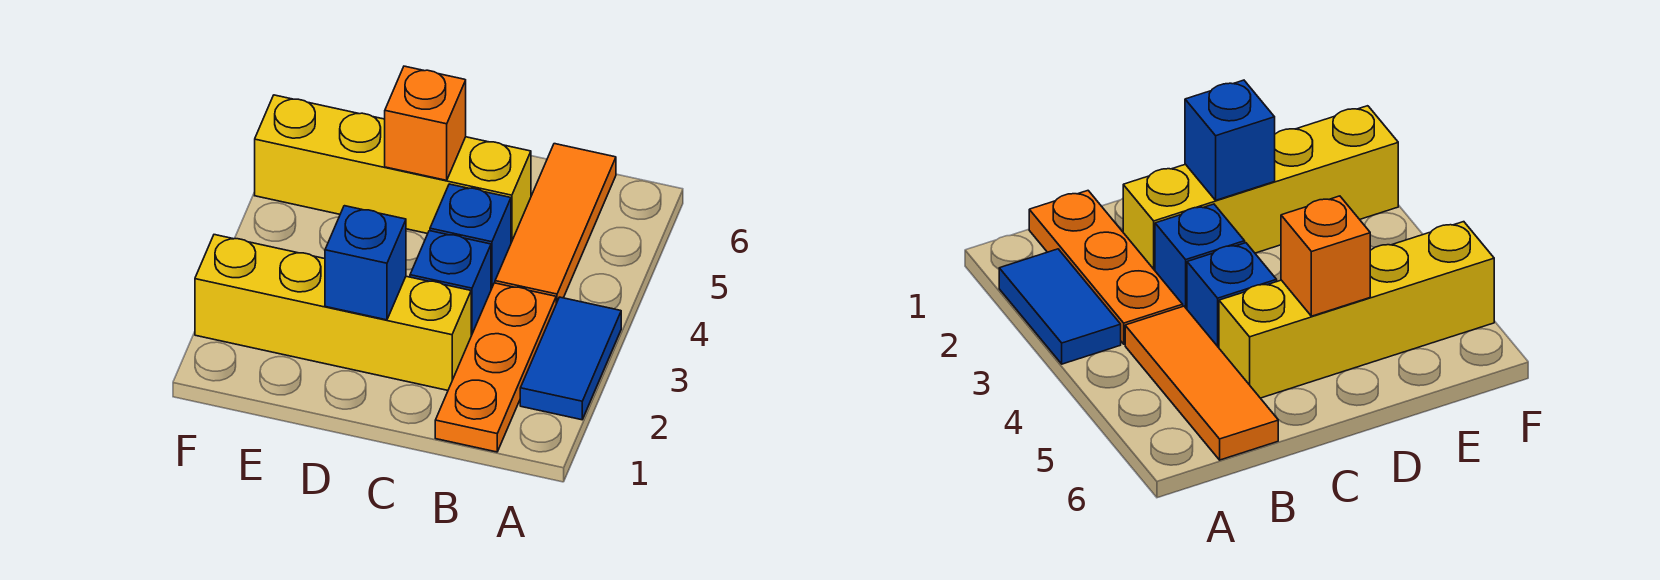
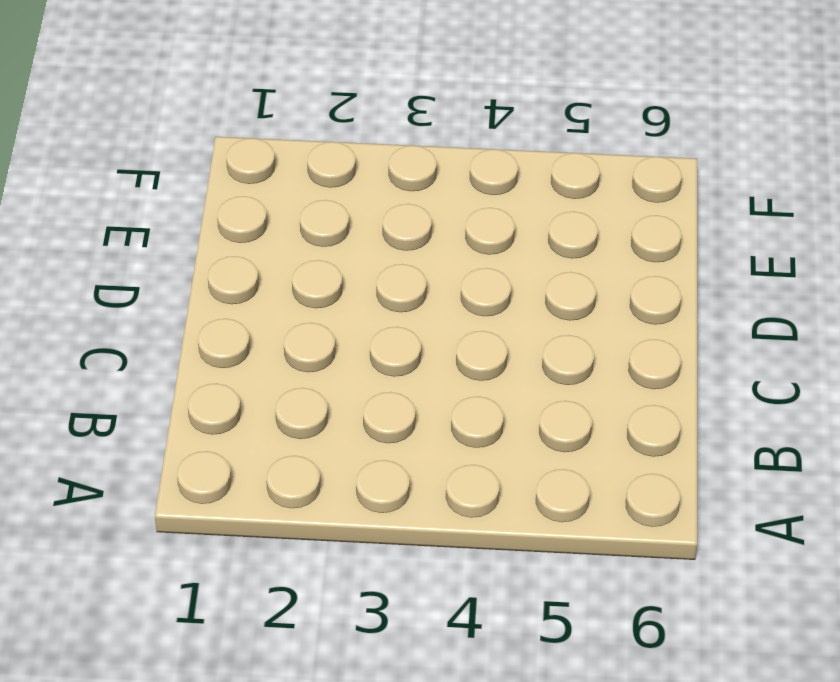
none -> blue tile A2:A3 level 1
none -> orange plate B1:B3 level 1

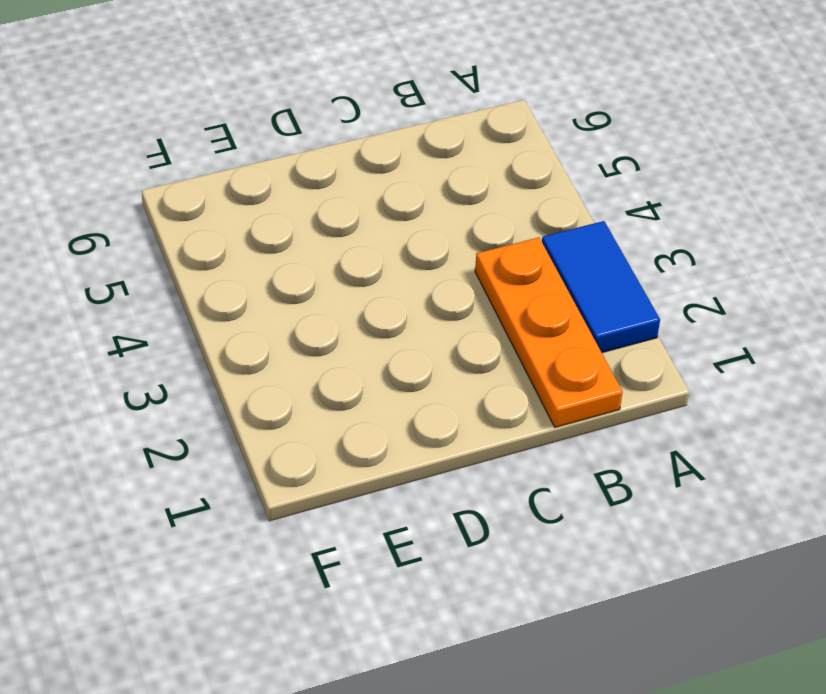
none -> orange tile B4:B6 level 1
none -> yellow brick C2:F2 level 1

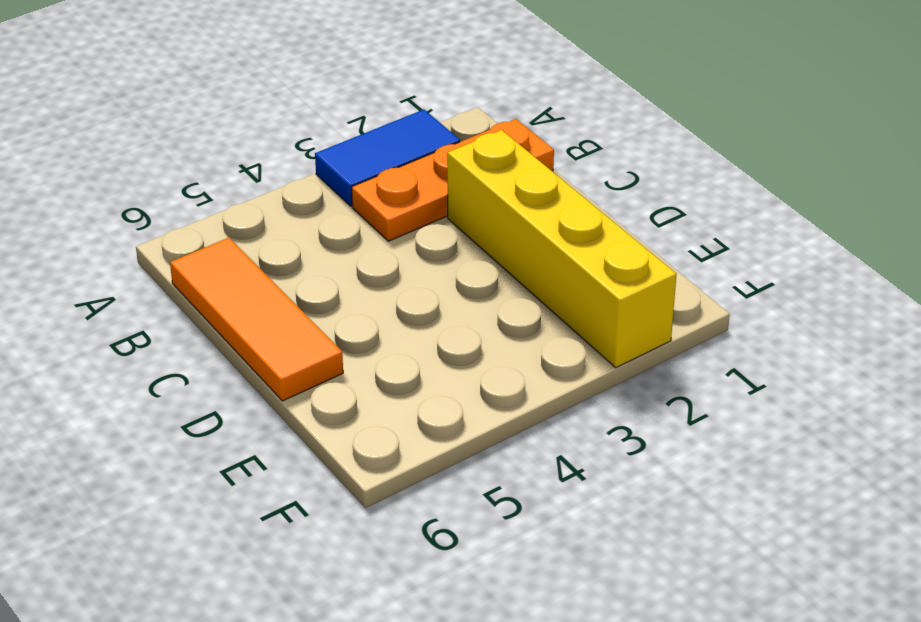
orange tile B6:D6 level 1 -> orange tile B4:B6 level 1
none -> blue brick C3 level 1
none -> blue brick C4 level 1

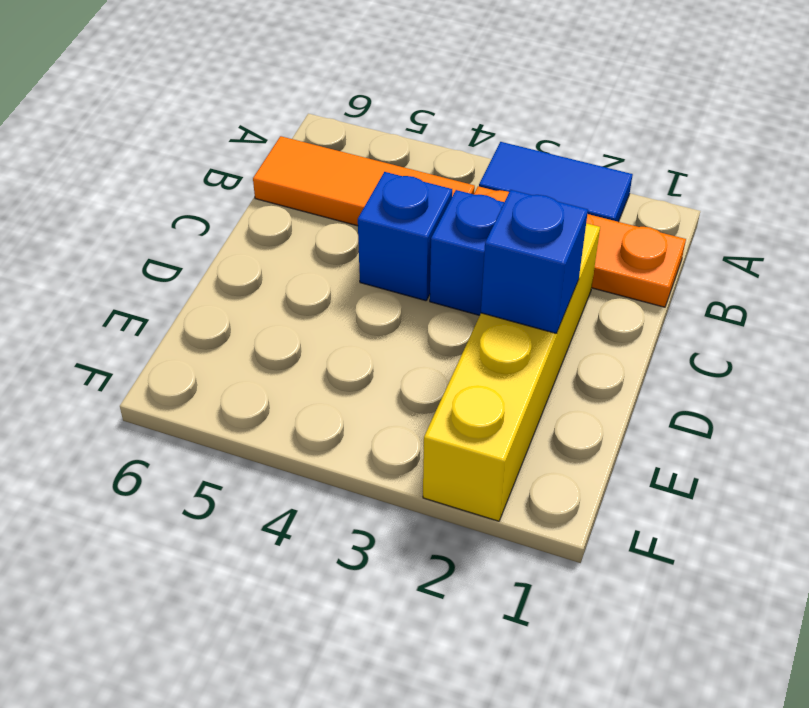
none -> yellow brick C5:F5 level 1
none -> orange brick D5 level 2

